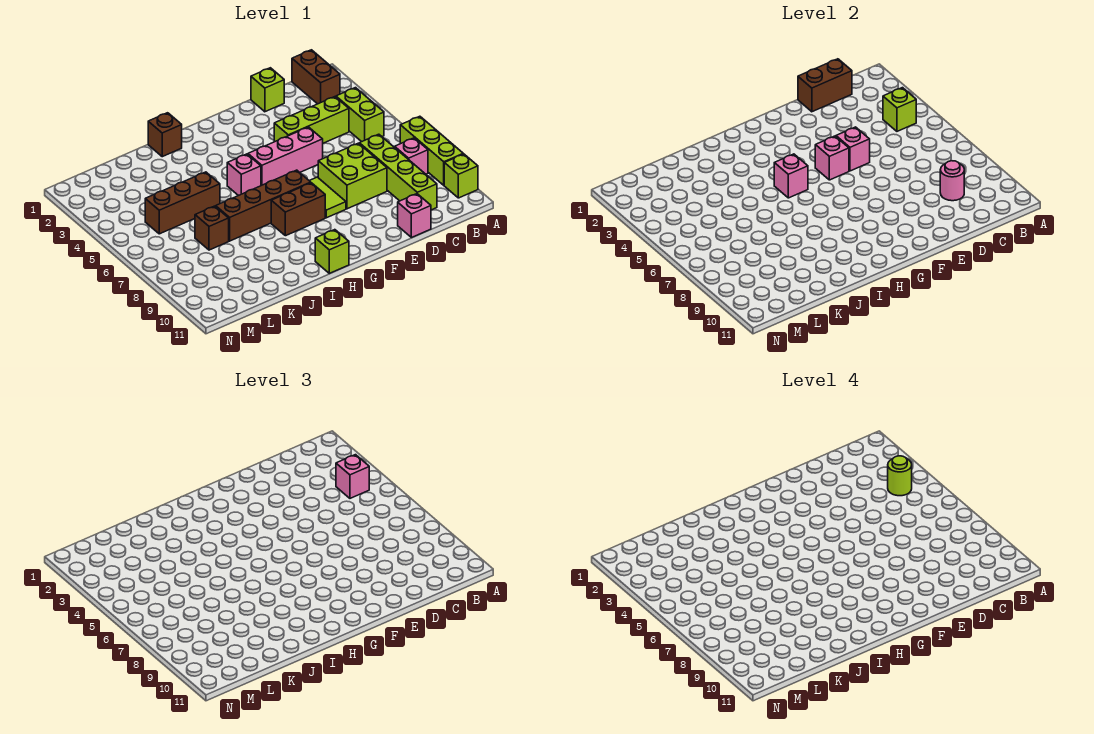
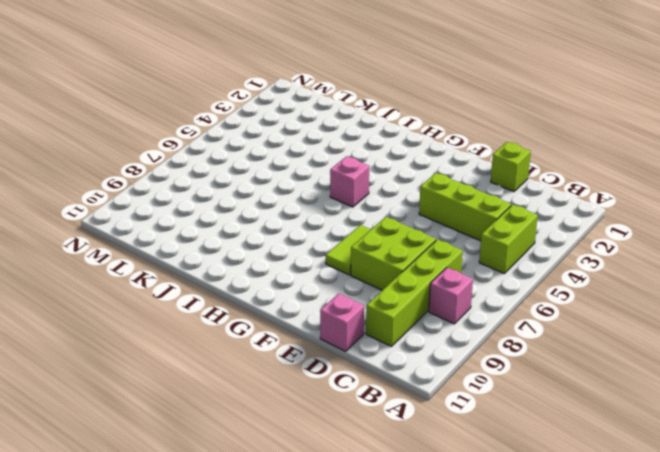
none -> lime brick A7:A9 level 1
none -> lime brick A10 level 1
none -> brown brick B1:B2 level 1

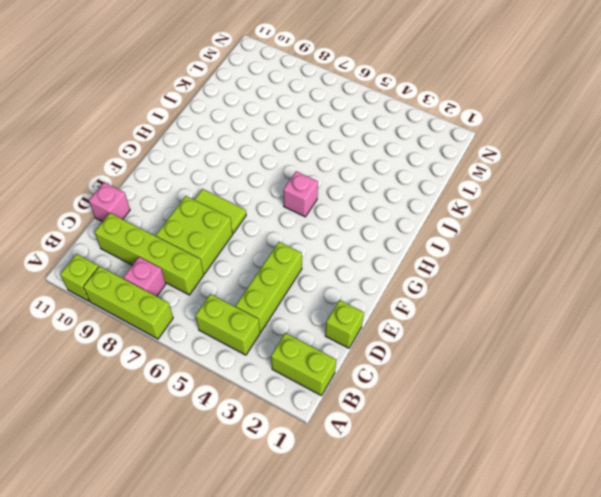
lime brick B1:B2 level 1 -> brown brick B1:B2 level 1
none -> pink brick E5:G5 level 1
none -> brown brick G7:J7 level 1
none -> brown brick G8:H8 level 1

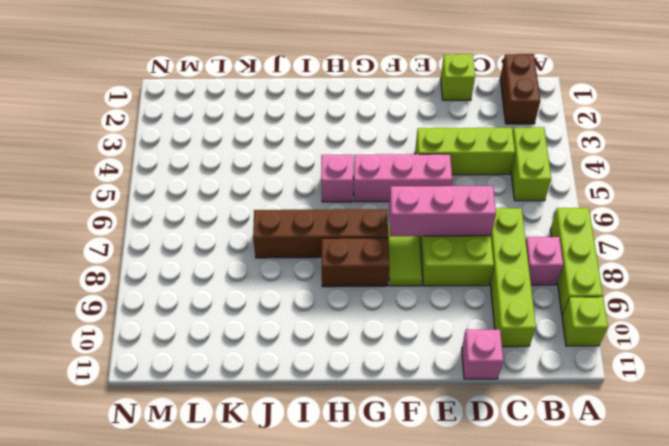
pink brick D7:F7 level 2 -> none
none -> lime brick H11 level 1
none -> brown brick I1 level 1
none -> brown brick J5:L5 level 1

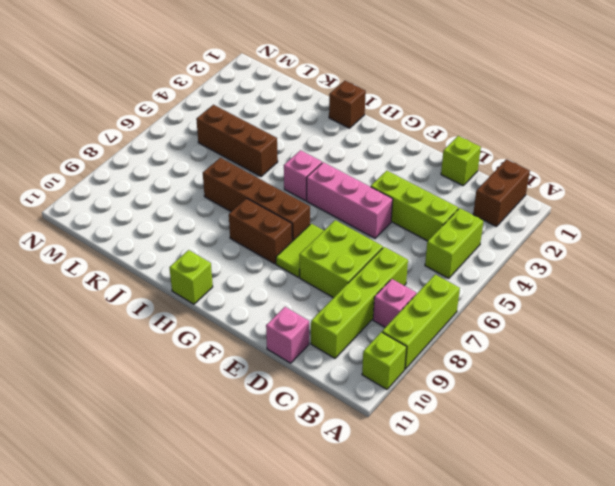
none -> brown brick K7 level 1
none -> lime brick B4 level 2
none -> brown brick C1:D1 level 2

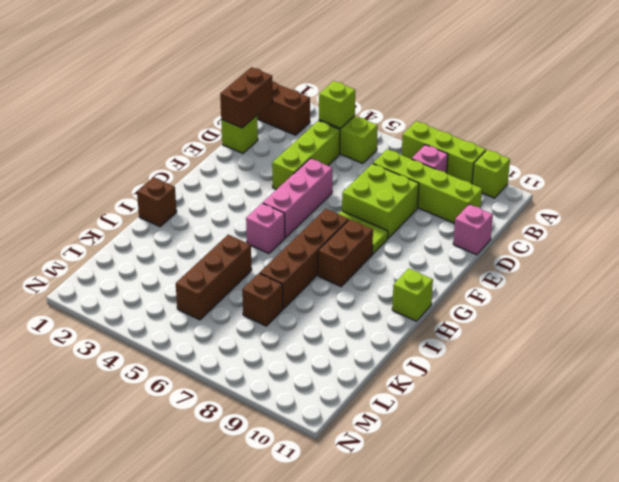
none -> pink round brick C9 level 2
none -> pink brick E5 level 2
none -> pink brick F5 level 2

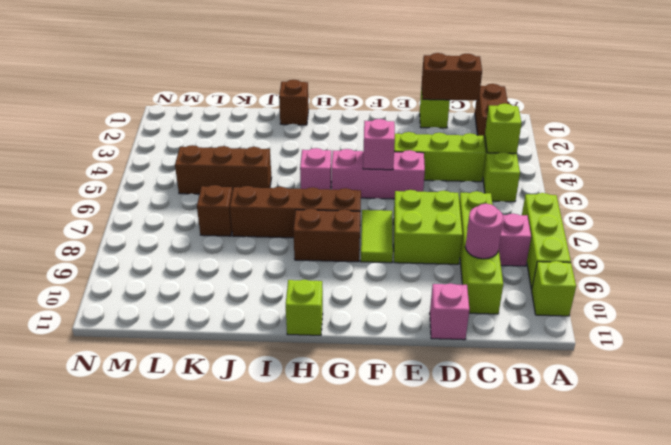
none -> pink brick E5 level 2
none -> pink brick H5 level 2
none -> pink brick B4 level 3

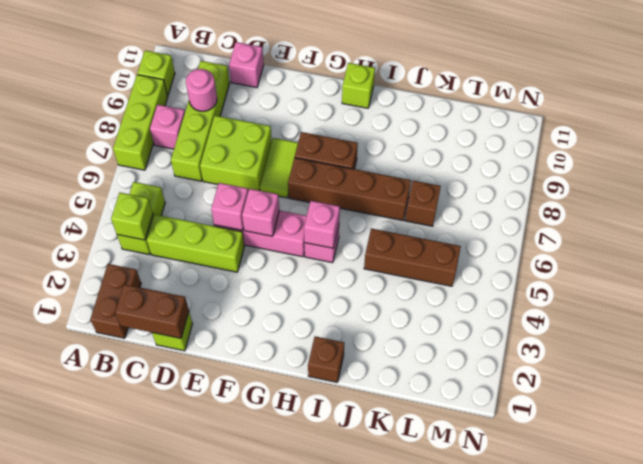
none -> pink brick B4 level 3
none -> lime round brick B4 level 4

